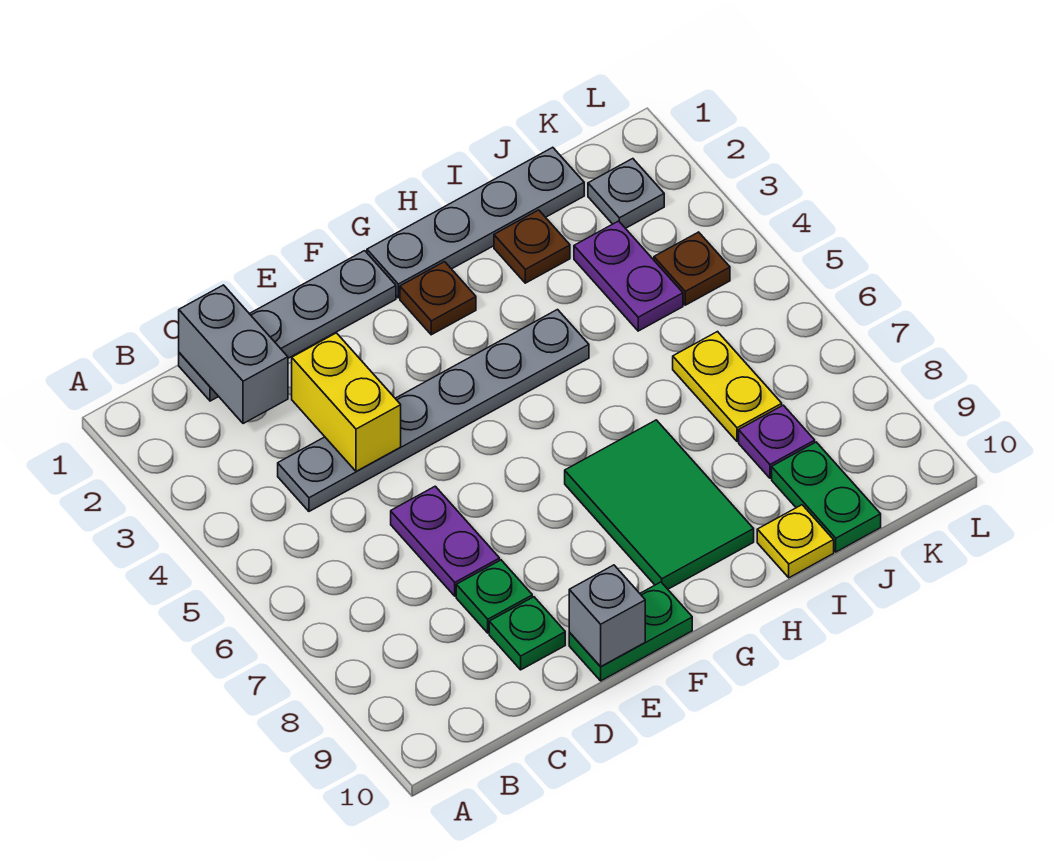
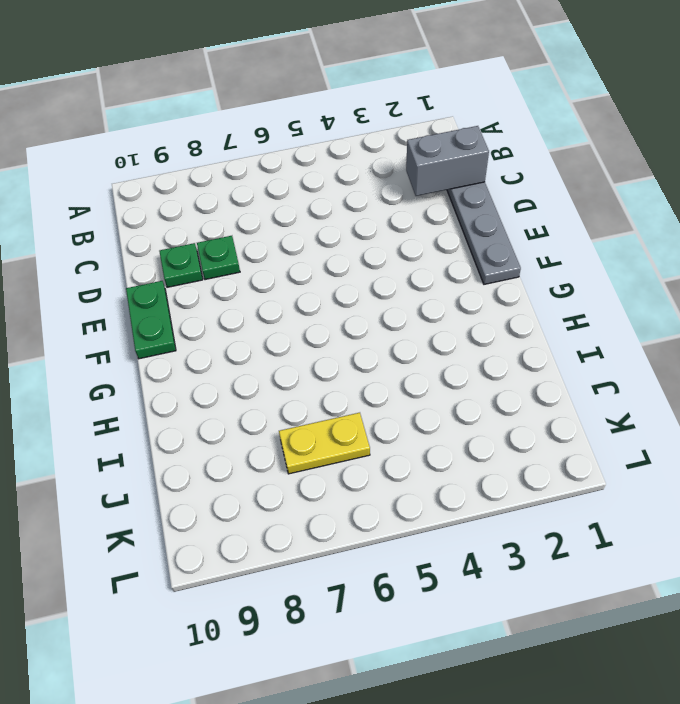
none -> grey plate C4:H4 level 1
none -> purple plate D6:D7 level 1
none -> grey plate G1:J1 level 1

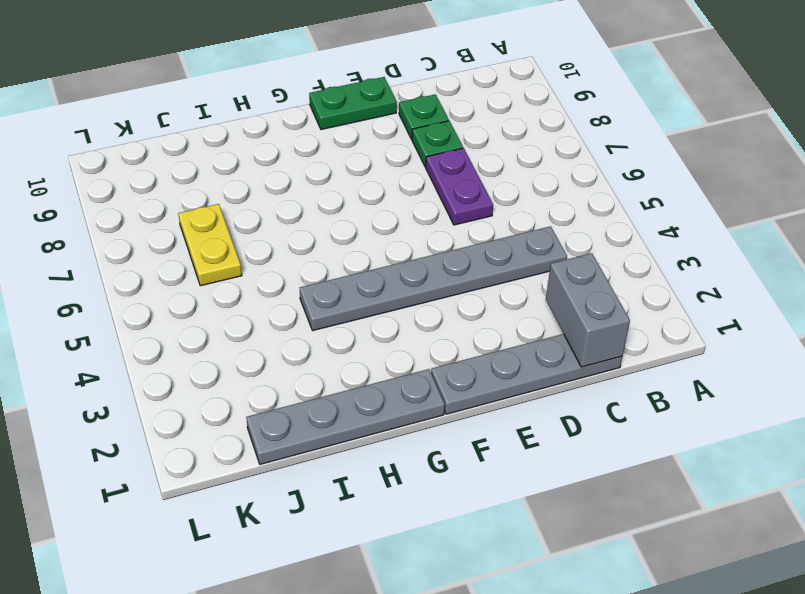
none -> brown plate G2 level 1
none -> green tile G7:H9 level 1
none -> brown plate I2 level 1

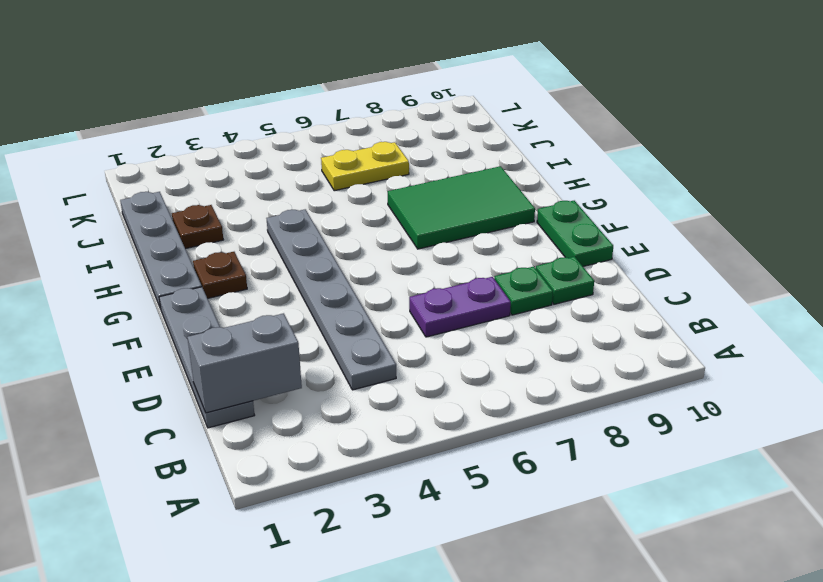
none -> yellow plate I10 level 1
none -> purple plate J3:J4 level 1
none -> purple plate J8 level 1

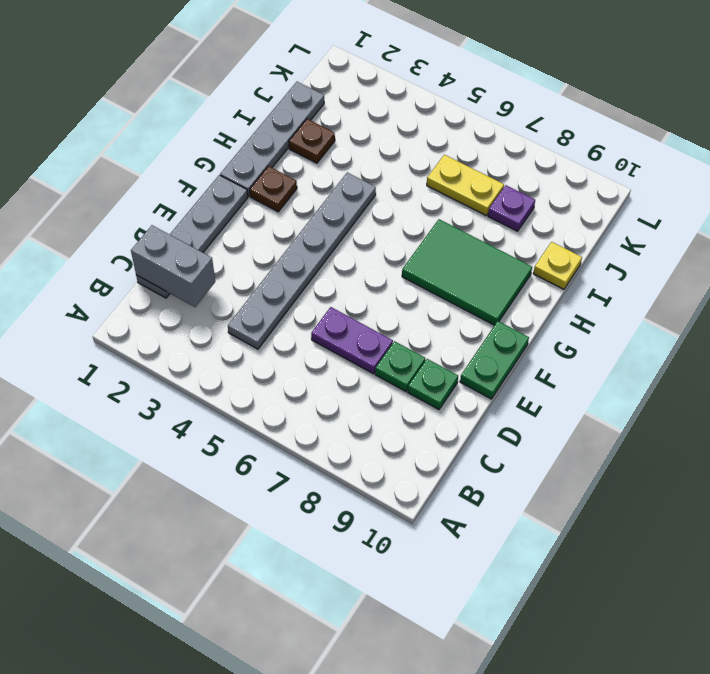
none -> purple plate J3:J4 level 1
none -> green plate J9:J10 level 1
none -> grey plate K2 level 1

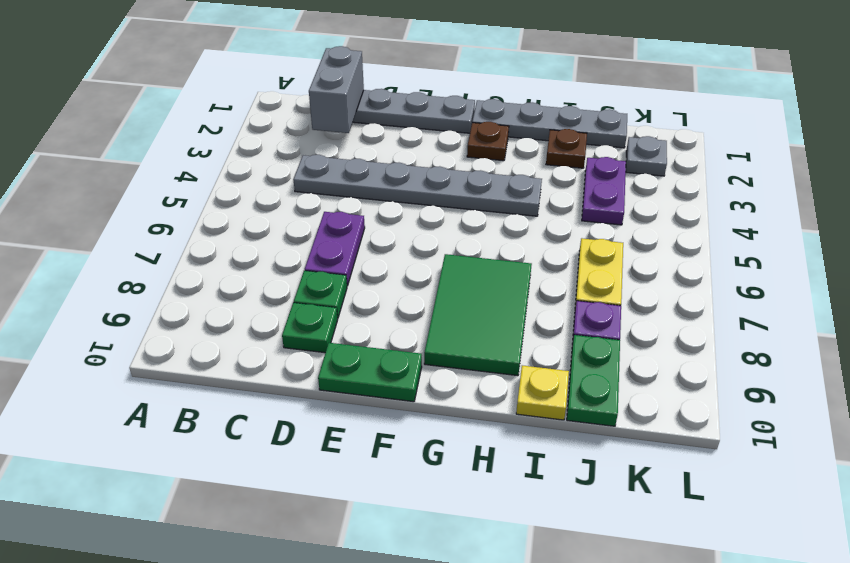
none -> brown plate K4 level 1
none -> yellow brick D3:D4 level 2
none -> grey brick E10 level 2

